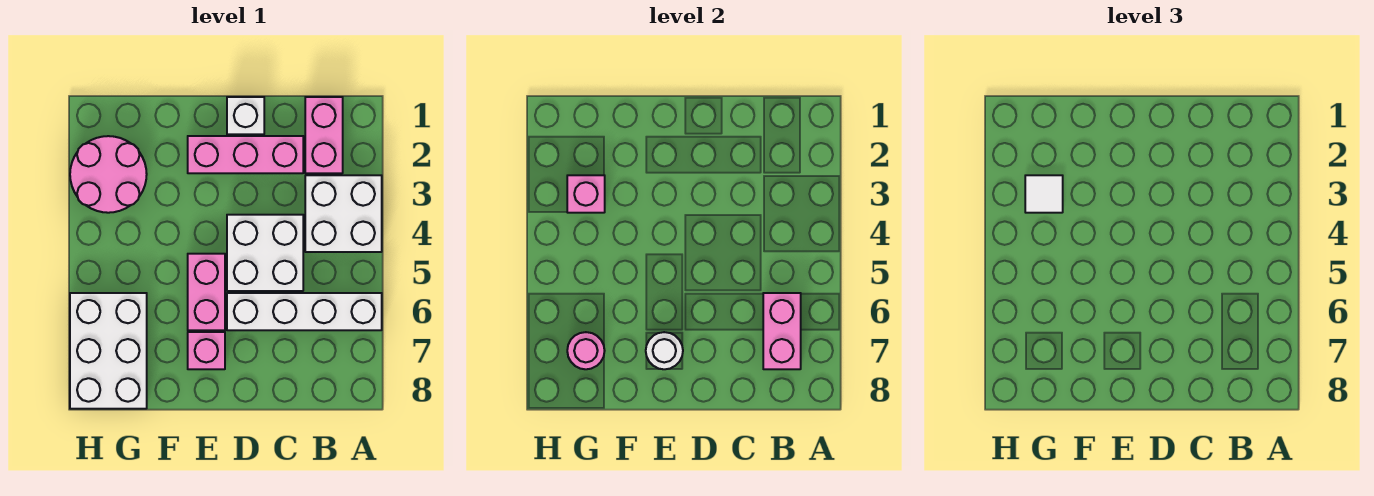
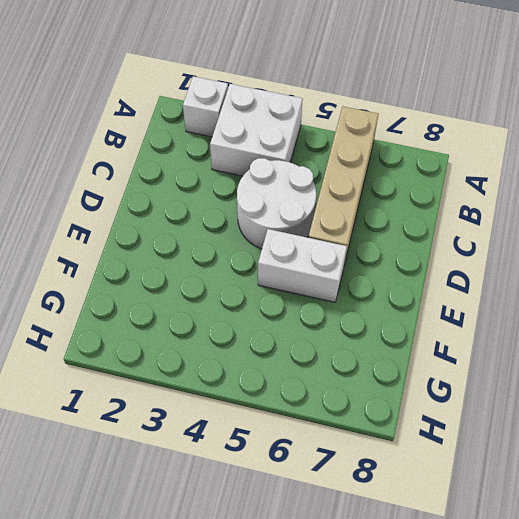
white brick A2 level 1 -> white brick D1 level 1
tan brick A6:D6 level 1 -> white brick A6:D6 level 1
white round brick C4:D5 level 1 -> white brick C4:D5 level 1
white brick E5:E6 level 1 -> pink brick E5:E6 level 1
none -> pink brick B1:B2 level 1
none -> pink brick C2:E2 level 1
none -> pink brick E7 level 1

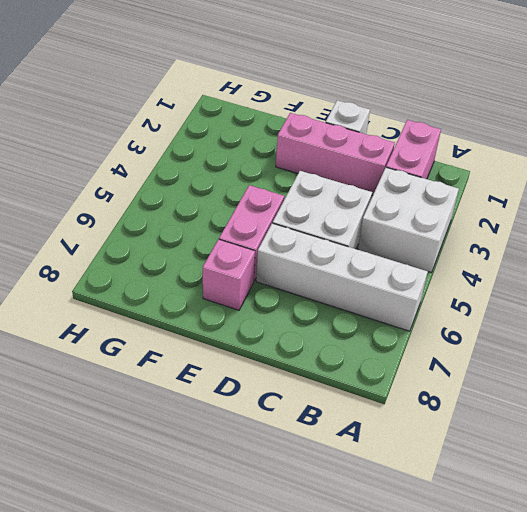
none -> pink round brick G2:H3 level 1
none -> white brick G6:H8 level 1
none -> pink brick B6:B7 level 2

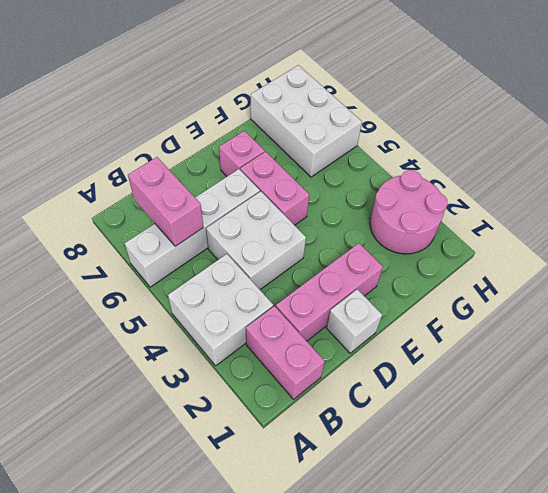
none -> white round brick E7 level 2
none -> pink brick G3 level 2
none -> pink round brick G7 level 2

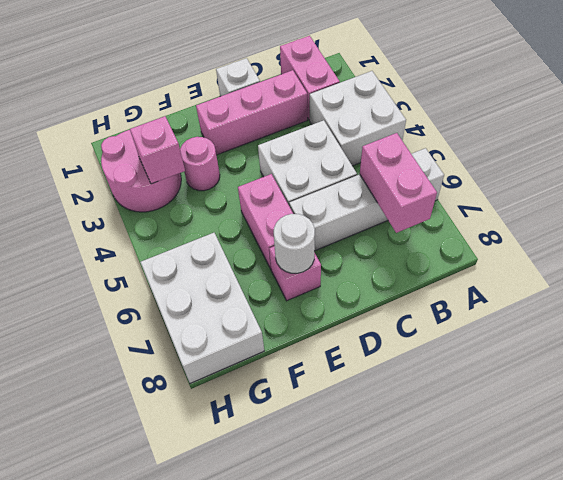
pink round brick F3 level 1 -> pink round brick G7 level 2
none -> white tile G3 level 3

